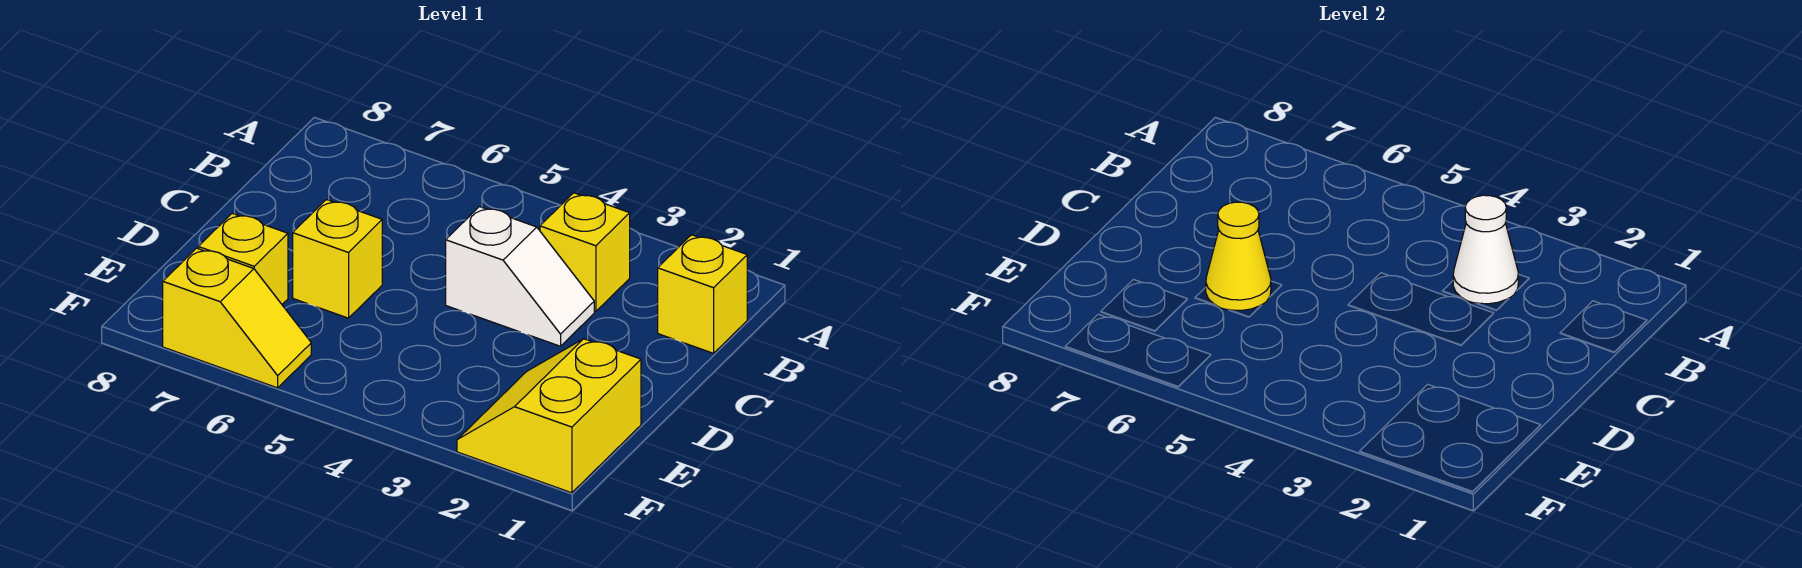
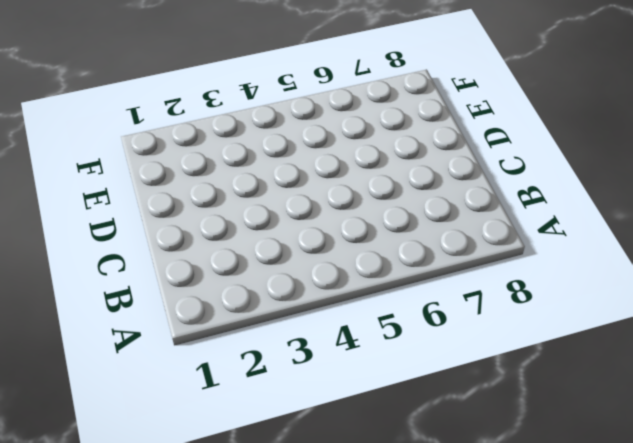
none -> yellow brick B1 level 1
none -> yellow brick B3 level 1

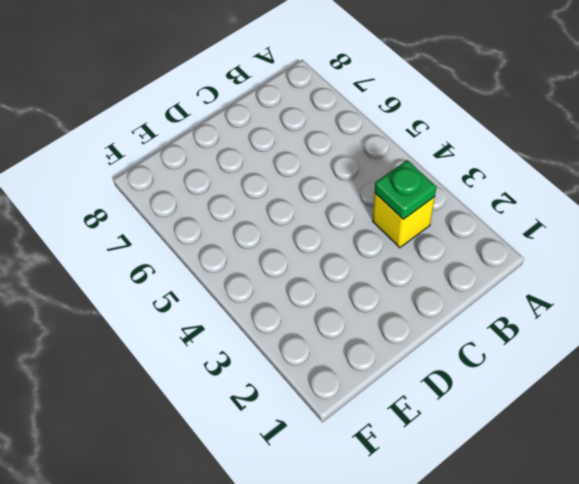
green plate B3 level 2 -> white cone B3 level 2
none -> yellow brick B1 level 1
none -> white slope C3:C4 level 1 top 4

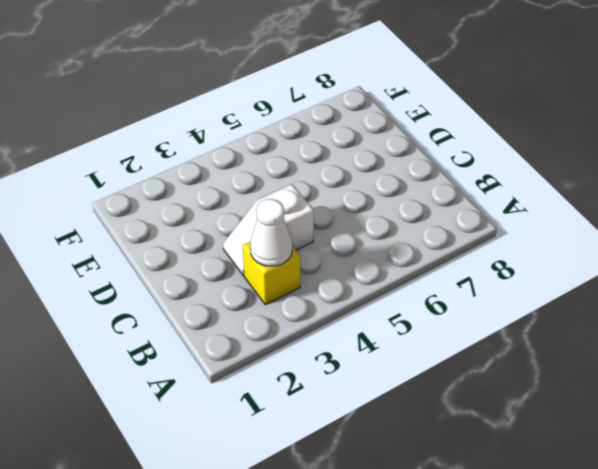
none -> yellow brick B1 level 1
none -> yellow brick D6 level 1

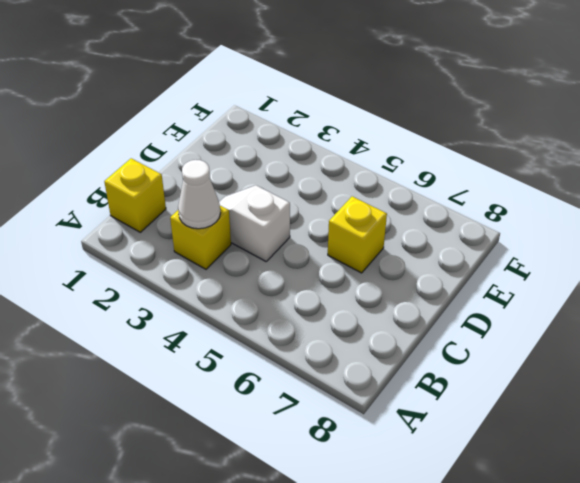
none -> yellow slope E1:F2 level 1 top 1
none -> yellow brick E7 level 1

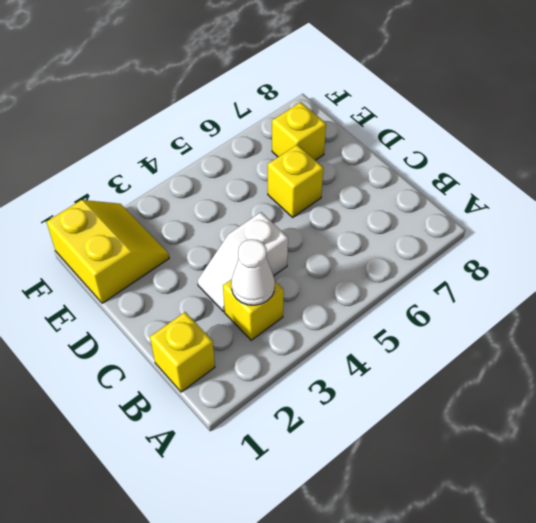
none -> yellow slope F6:F7 level 1 top 7
none -> yellow cone D6 level 2

